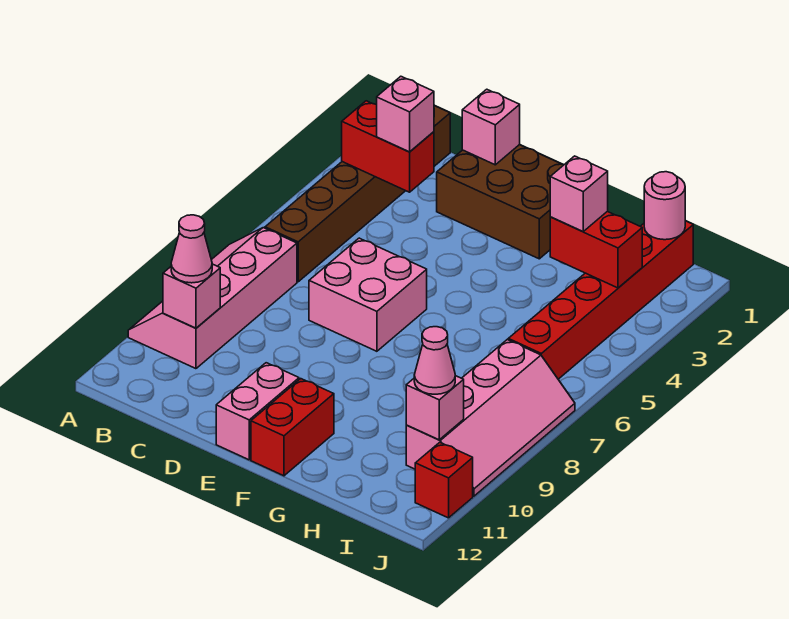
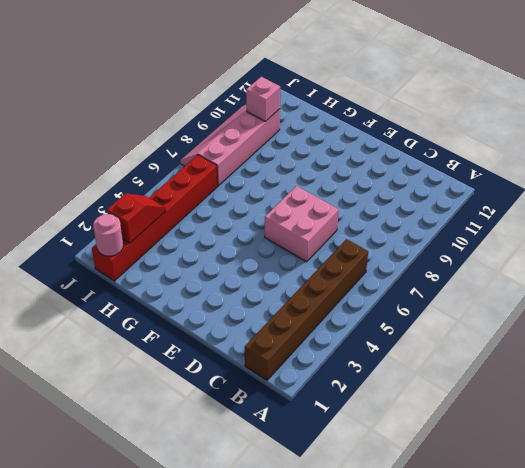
red slope I2:I3 level 2 top 2 -> red brick H3:I3 level 2
none -> pink slope A7:B10 level 1 top B
none -> brown brick D1:F2 level 1
none -> pink brick E11:E12 level 1

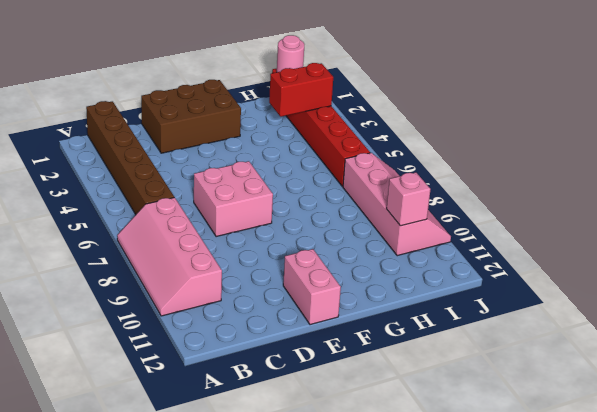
none -> red brick F11:F12 level 1
none -> red brick J11 level 1
none -> red brick B3:C3 level 2

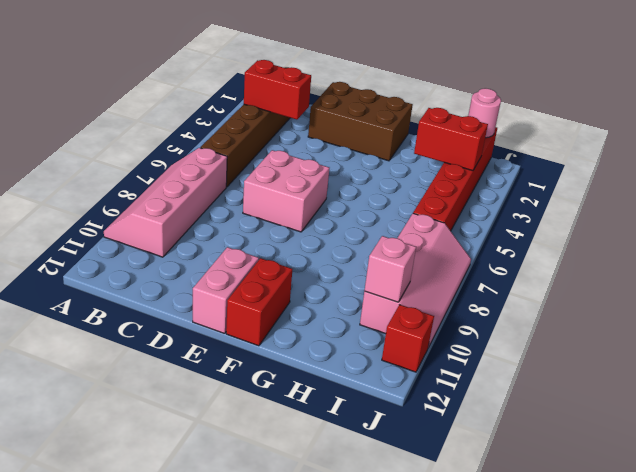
none -> pink brick B10 level 2
none -> pink brick D1 level 2
none -> pink cone B10 level 3

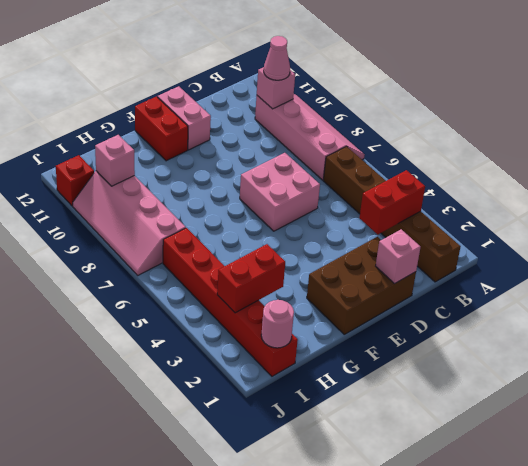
none -> pink brick C3 level 3
none -> pink brick H3 level 3
none -> pink cone I10 level 3

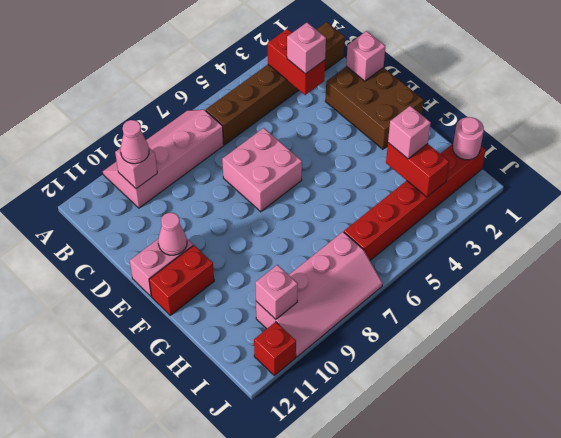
pink cone E11 level 2 -> pink cone I10 level 3

